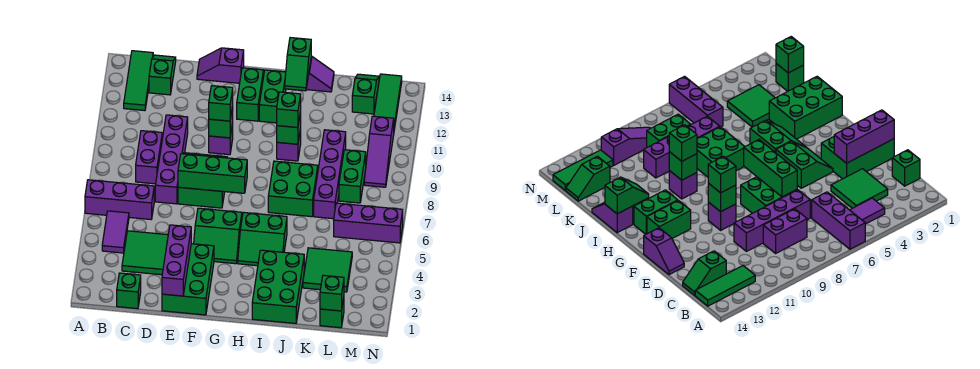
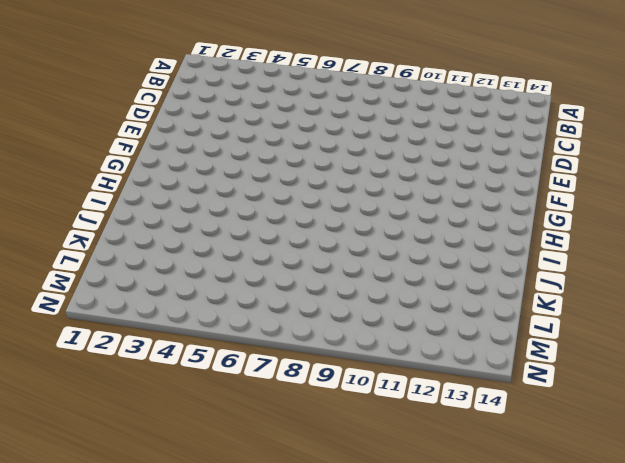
none -> purple brick A6:C6 level 1
none -> purple tile B4:B5 level 1
none -> green tile B12:B14 level 1
none -> green brick C1 level 1

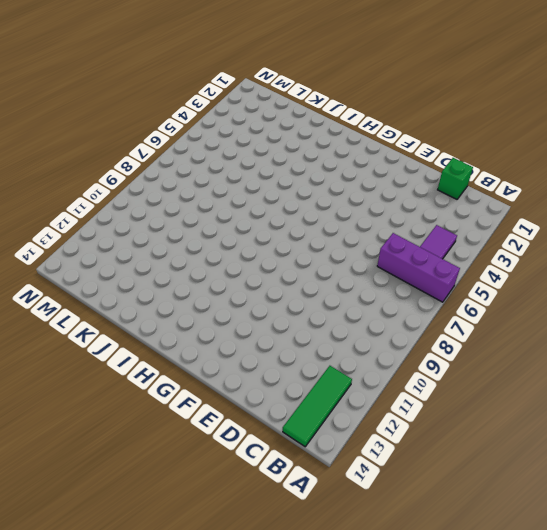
none -> green tile C3:D4 level 1
none -> purple brick C8:C9 level 1
none -> green slope C13:C14 level 1 top 13
none -> purple brick D7:D10 level 1

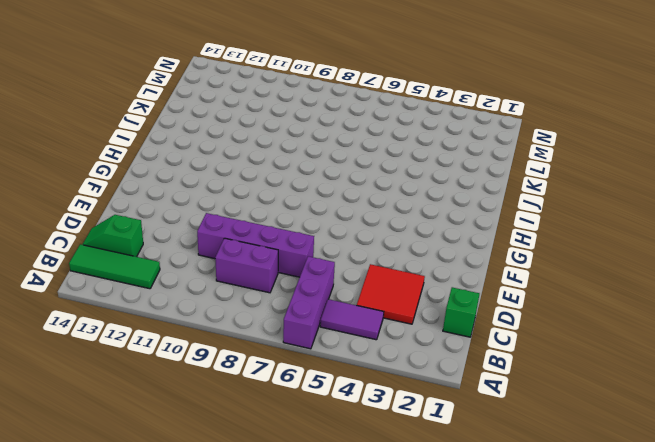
red tile C3:D4 level 1 -> green tile C3:D4 level 1
none -> green brick E1:F3 level 1
none -> green brick E7:F8 level 1
none -> purple slope E14:F14 level 1 top F
none -> green slope F4:G5 level 1 top 5

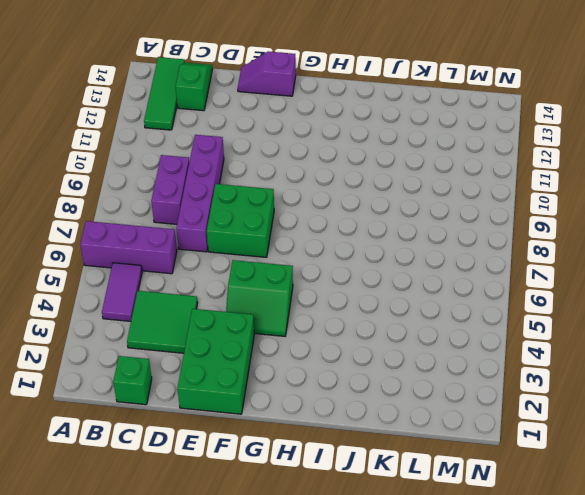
none -> purple brick F10 level 1
none -> green brick G12:G13 level 1
none -> green slope H4:I5 level 1 top 5
none -> green brick H12:H13 level 1

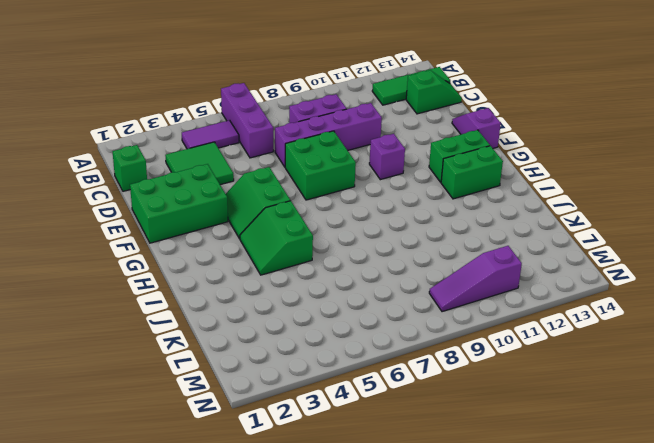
none -> green brick I1:J3 level 1
none -> green brick I7:J8 level 1
none -> purple brick I10 level 1
none -> purple slope I14:J14 level 1 top I

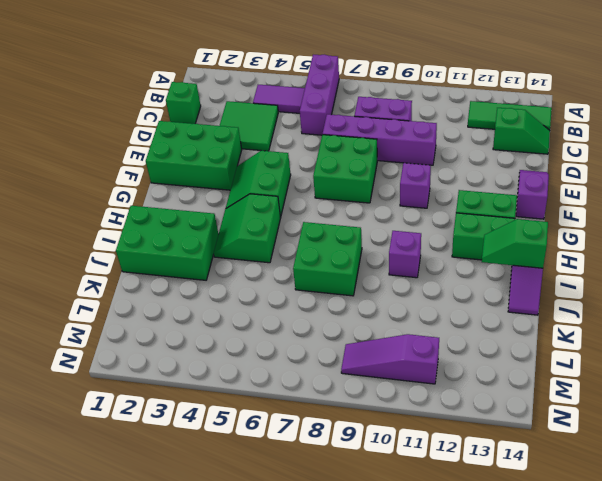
none -> green tile K3:L4 level 1
none -> purple brick K7:K10 level 1
none -> green brick L1 level 1
none -> purple brick L6:N6 level 1

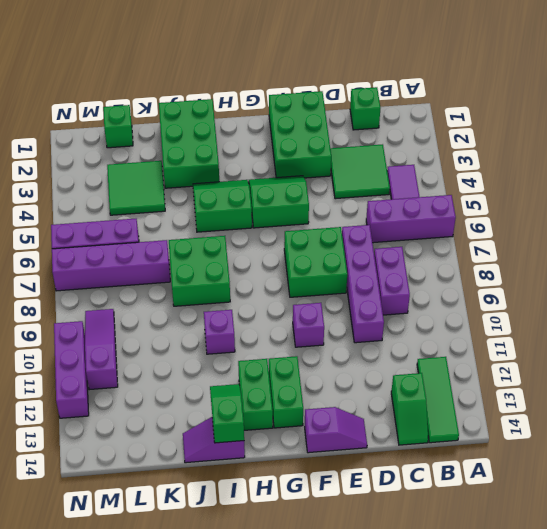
purple brick K7:N7 level 1 -> purple brick K7:K10 level 1
purple brick N10:N12 level 1 -> purple brick E1:E3 level 2
none -> green brick L8:L9 level 1
none -> green slope L13:L14 level 1 top 13
none -> green tile M12:M14 level 1
none -> green brick E7:G7 level 2

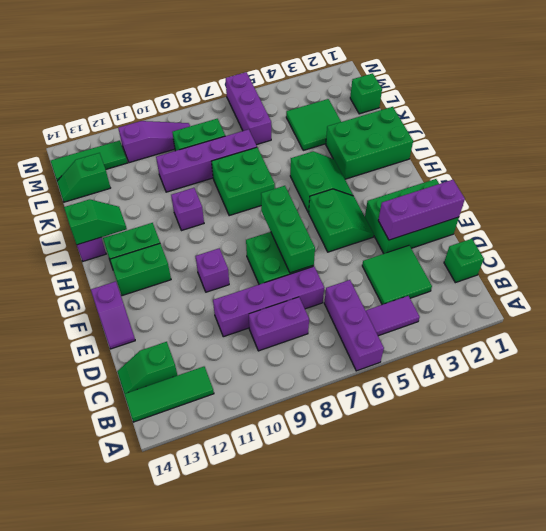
none -> green brick F10 level 2
none -> green brick I10 level 2
none -> green brick L1 level 2
none -> green brick F10 level 3

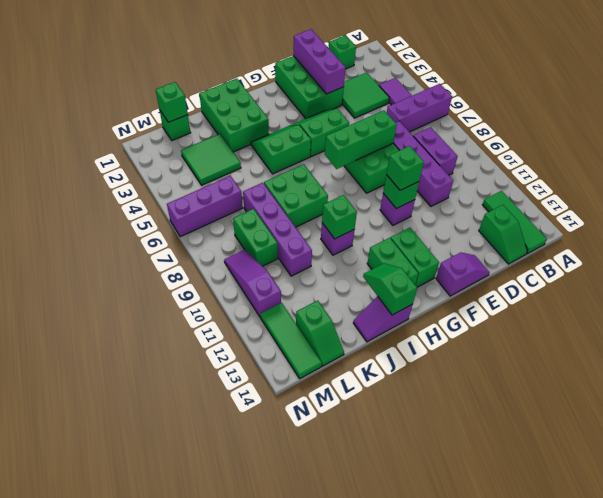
none -> green brick I10 level 3

